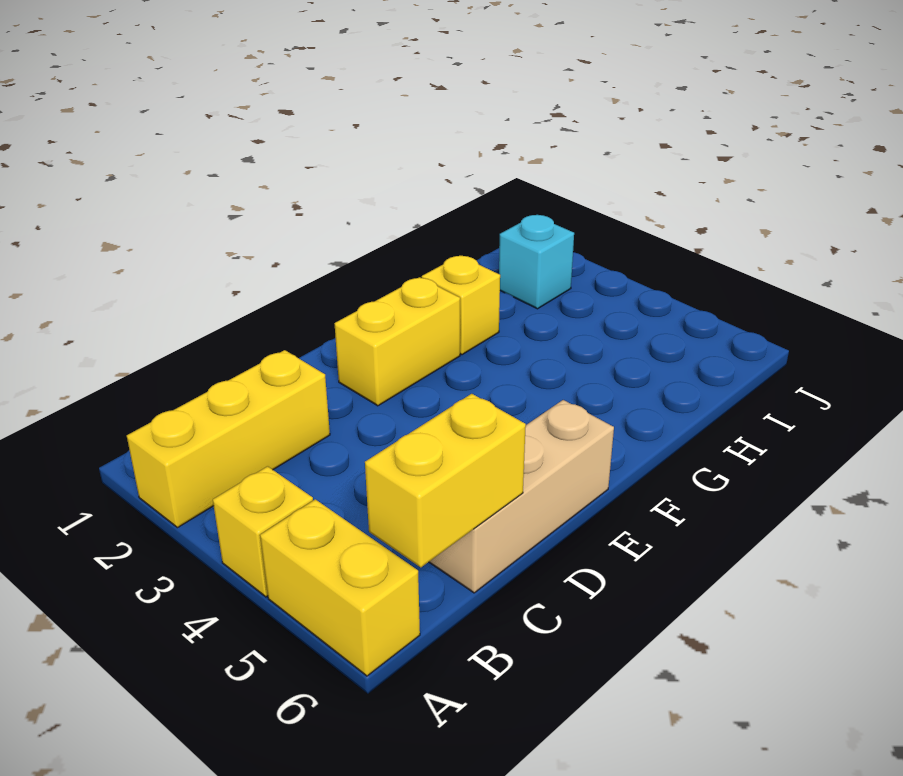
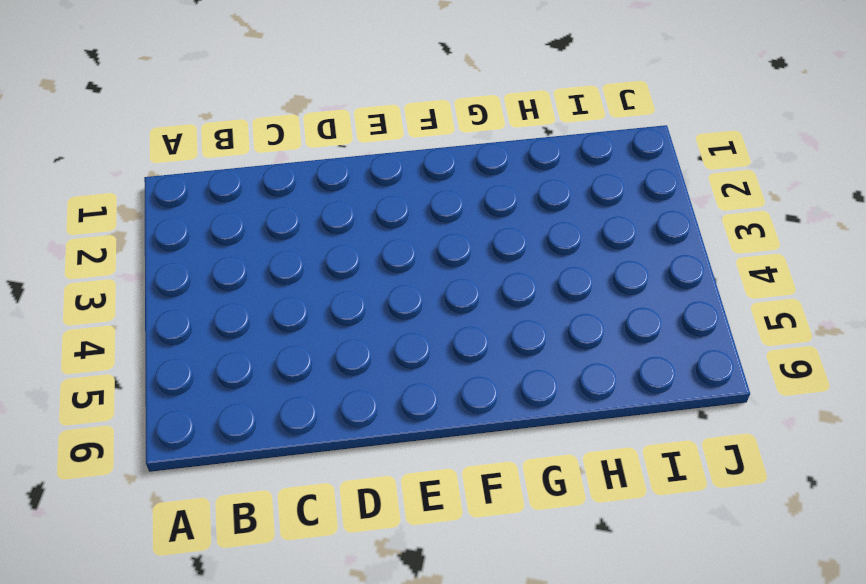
none -> yellow brick A2:C2 level 1
none -> yellow brick A4 level 1

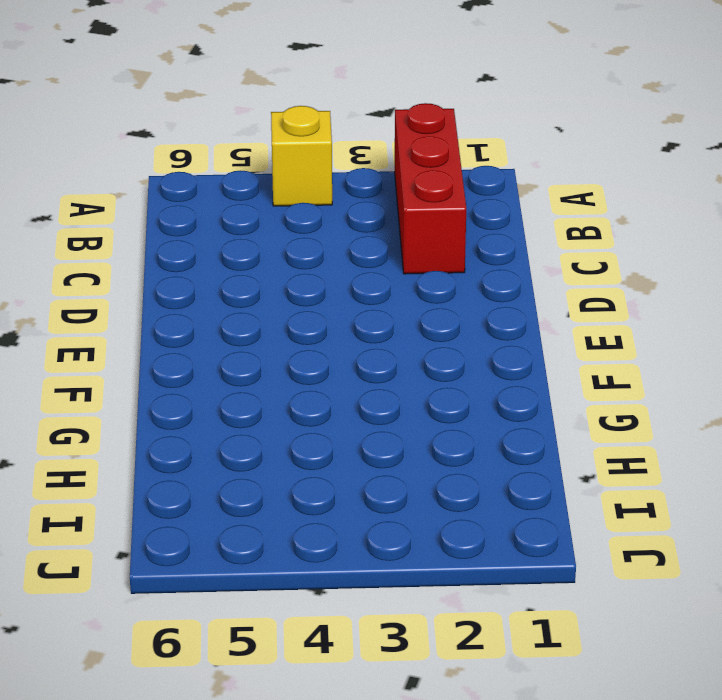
red brick A2:C2 level 1 -> yellow brick A2:C2 level 1
none -> yellow brick A5:A6 level 1
none -> tan brick C6:E6 level 1

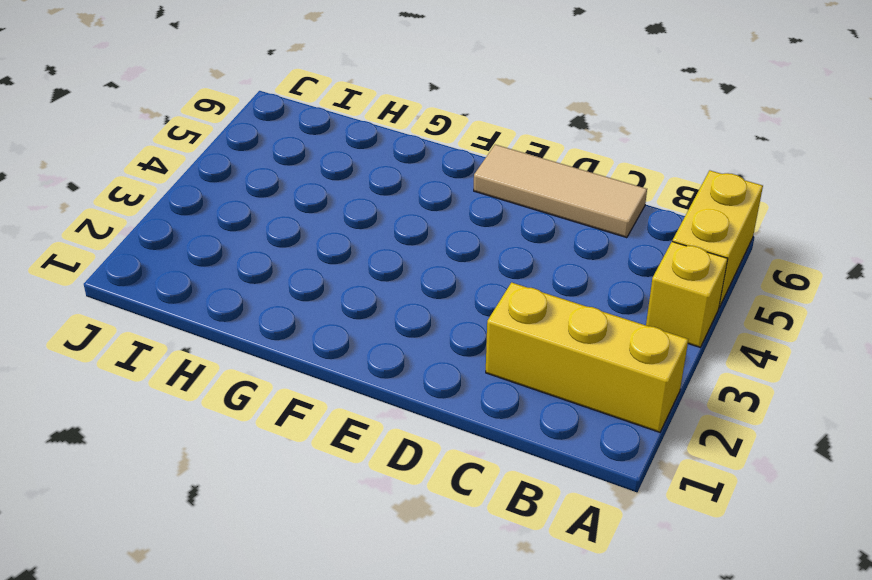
tan tile C6:E6 level 1 -> tan brick C6:E6 level 1
none -> yellow brick E2:F2 level 1
none -> yellow brick G2 level 1

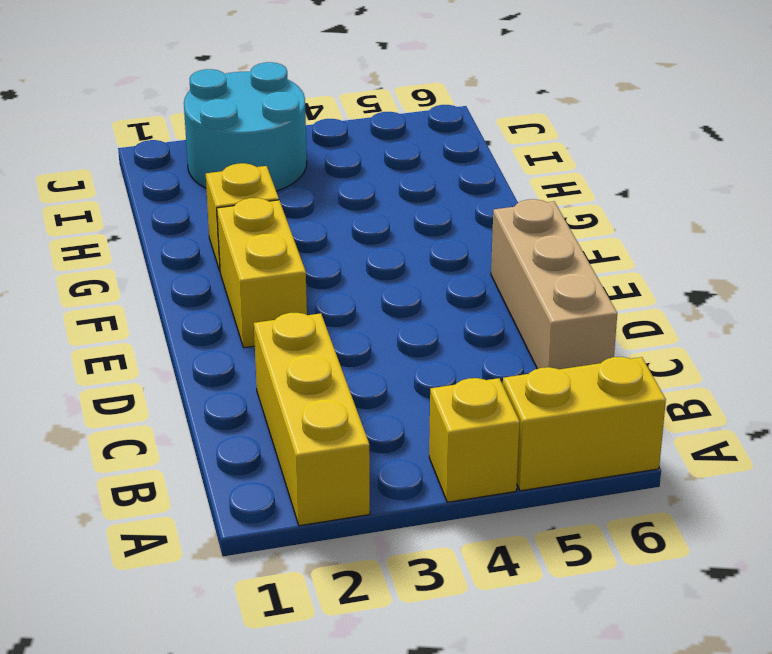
cyan round brick I2:J3 level 1 -> cyan brick I2 level 1
none -> yellow brick B6:C6 level 2

